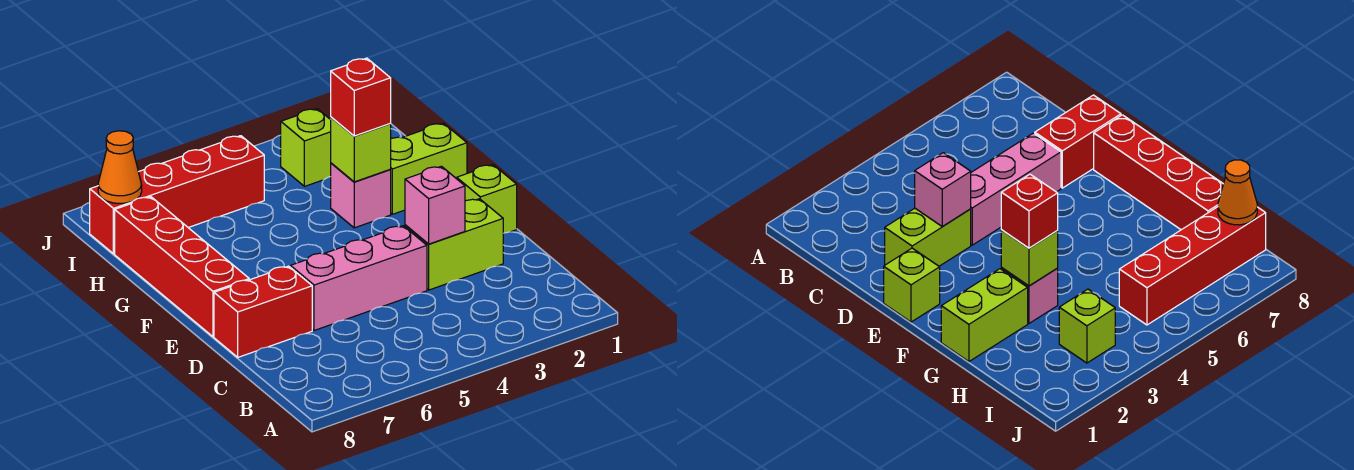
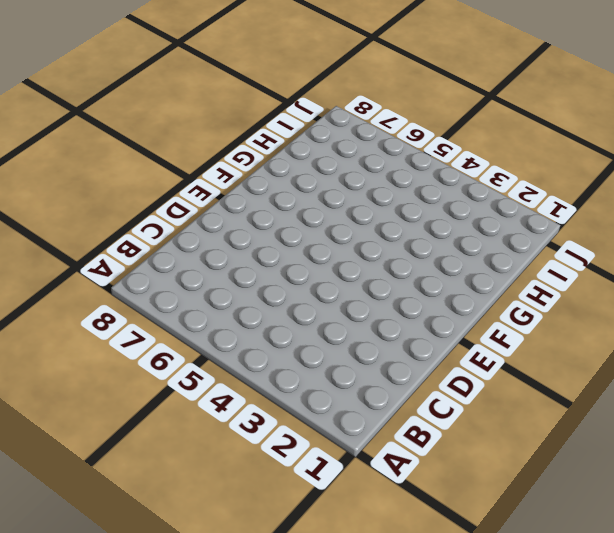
none -> lime brick D2:D3 level 1
none -> pink brick D4:D6 level 1
none -> red brick D7:D8 level 1

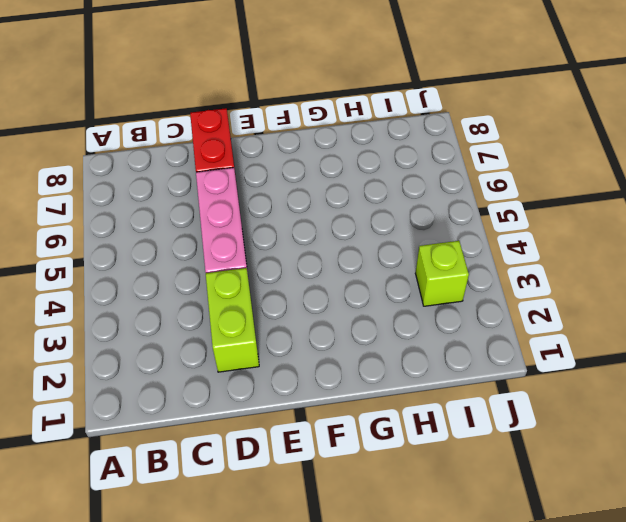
none -> lime brick E1 level 1
none -> red brick E8:H8 level 1
none -> lime brick G1:G2 level 1

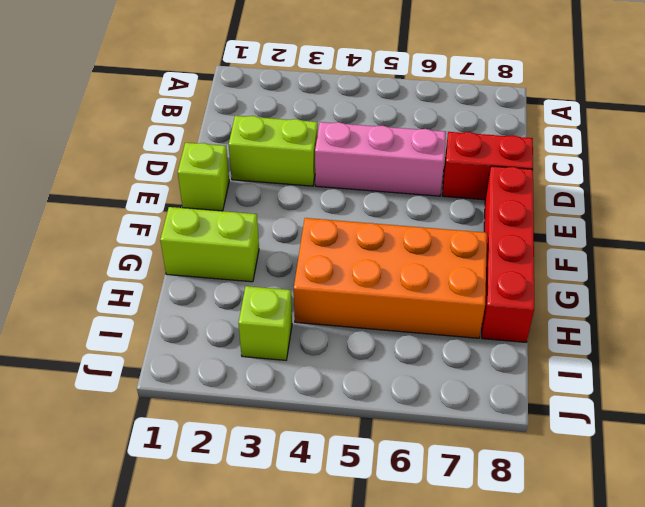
orange brick G4:H7 level 1 -> none
none -> pink brick G3 level 1
none -> red brick I5:I8 level 1
none -> pink brick D3 level 2

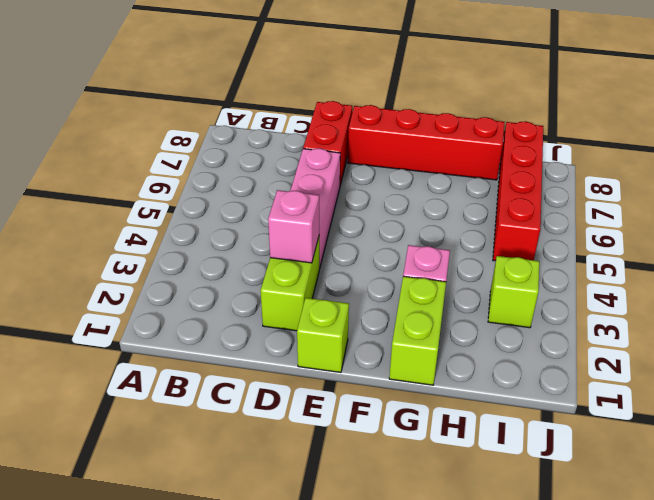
none -> lime brick G3 level 2
none -> orange cone I8 level 2
none -> red brick G3 level 3

